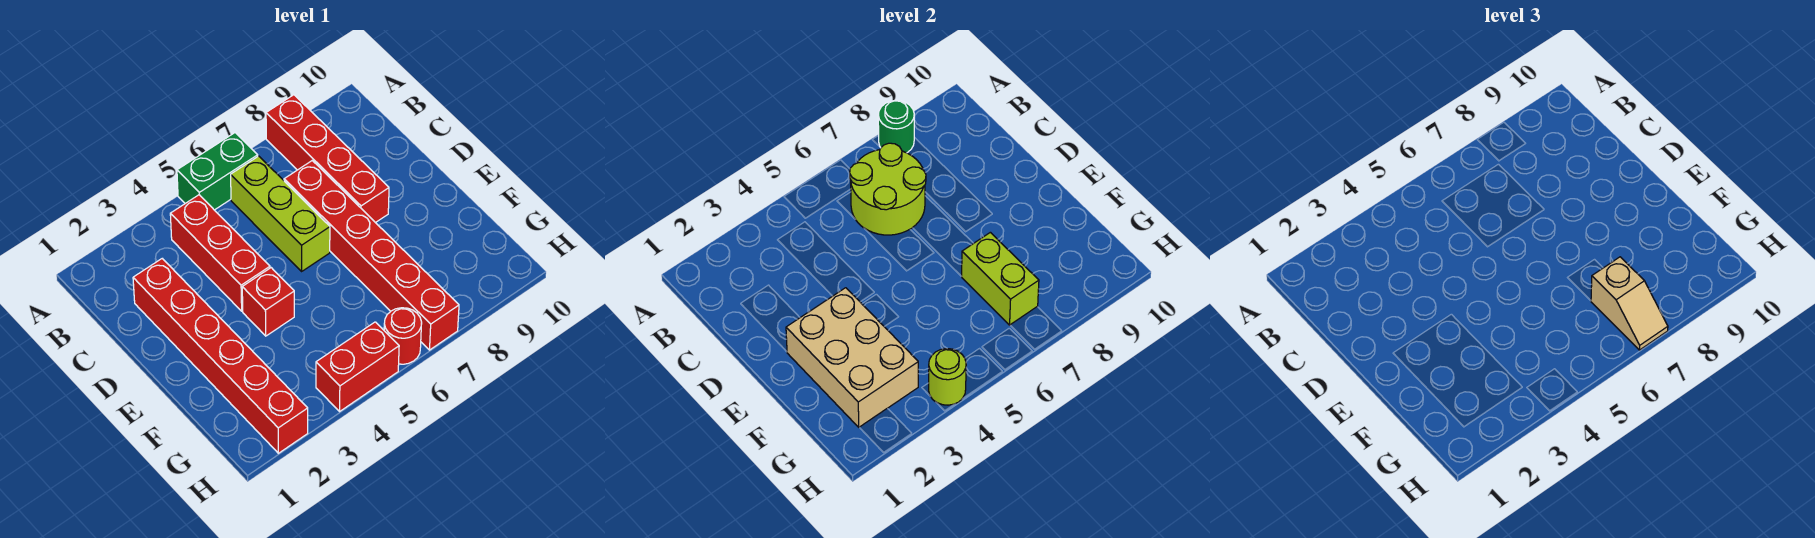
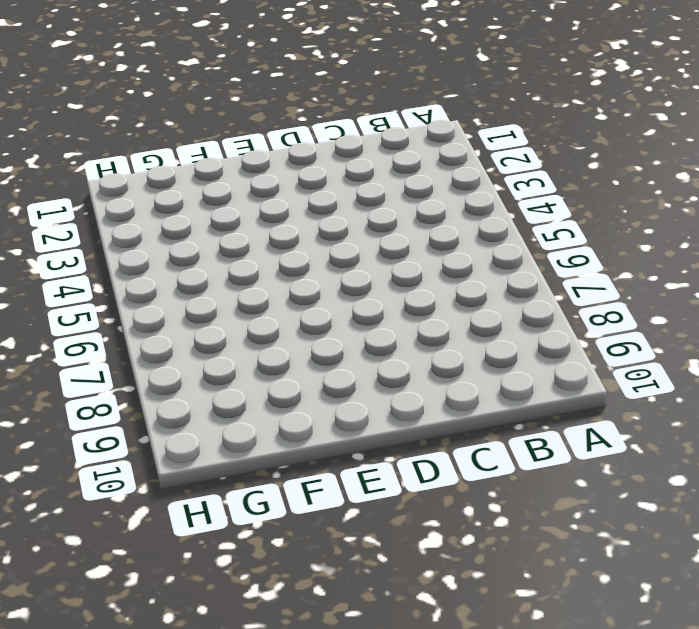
none -> green brick A5:A6 level 1
none -> red brick A8:D8 level 1
none -> red brick B4:D4 level 1

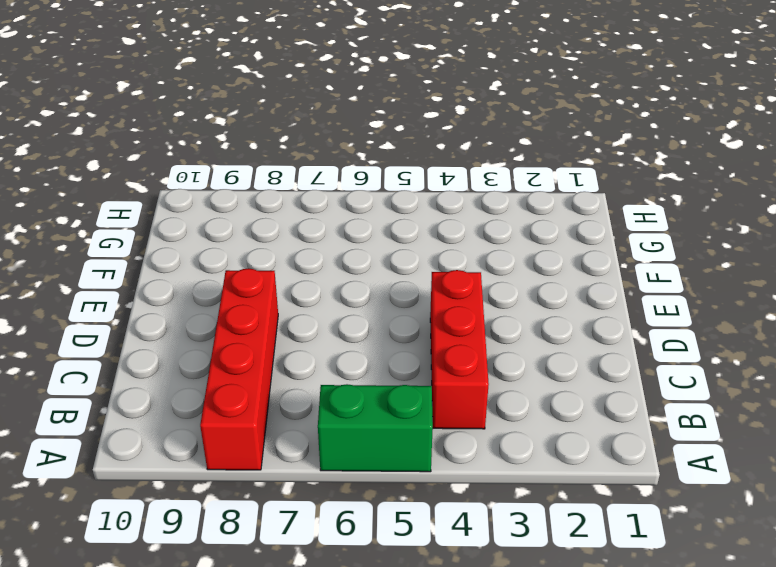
none -> lime brick B6:D6 level 1
none -> red brick C2:H2 level 1
none -> red brick C7:H7 level 1

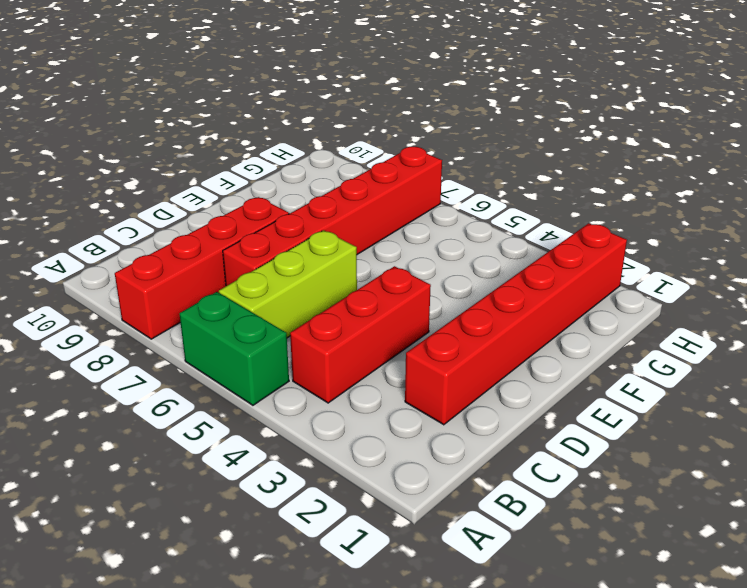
none -> red brick E4 level 1
none -> red brick H4:H5 level 1
none -> red round brick H6 level 1

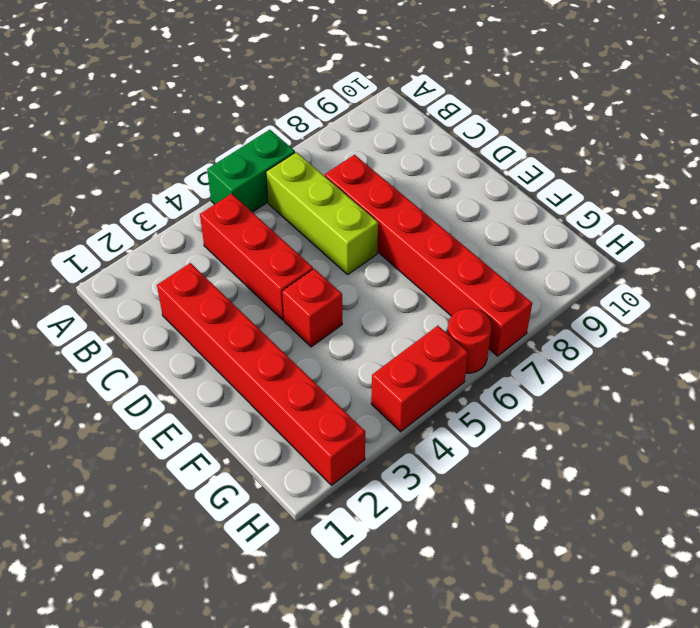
none -> red brick A8:D8 level 1
none -> green round brick A8 level 2
none -> lime round brick B6:C7 level 2

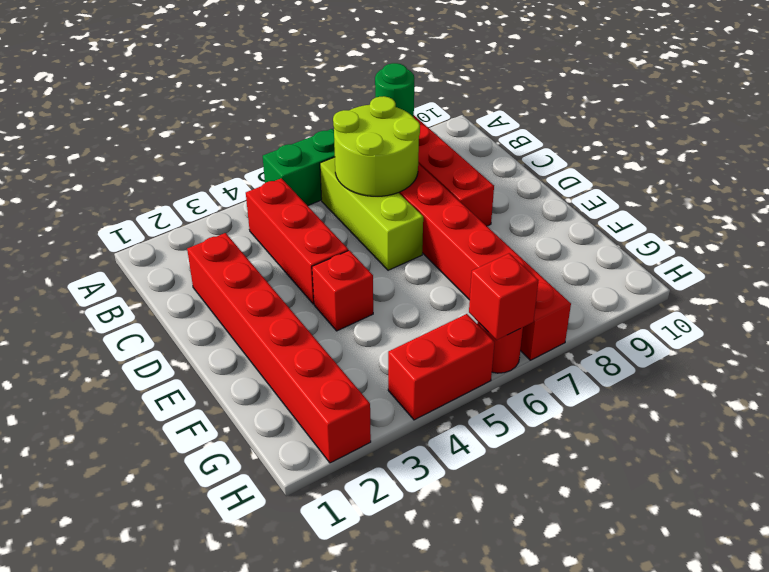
red brick H6 level 2 -> none
none -> tan brick E2:G3 level 2
none -> lime brick F7:G7 level 2
none -> lime round brick H4 level 2

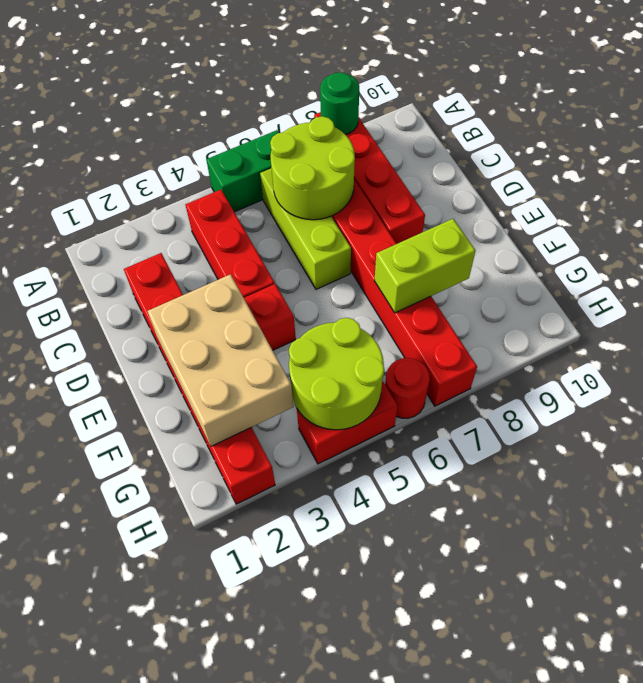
lime brick F7:F8 level 2 -> lime brick F7:G7 level 2
lime round brick G4:H5 level 2 -> lime round brick H4 level 2
none -> tan slope G7:H7 level 3 top G

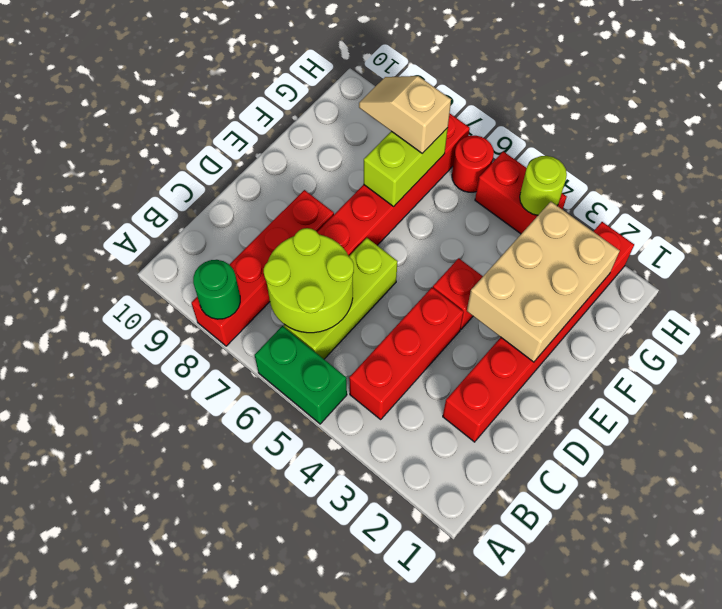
tan slope G7:G8 level 3 top 7 -> tan slope G7:H7 level 3 top G

